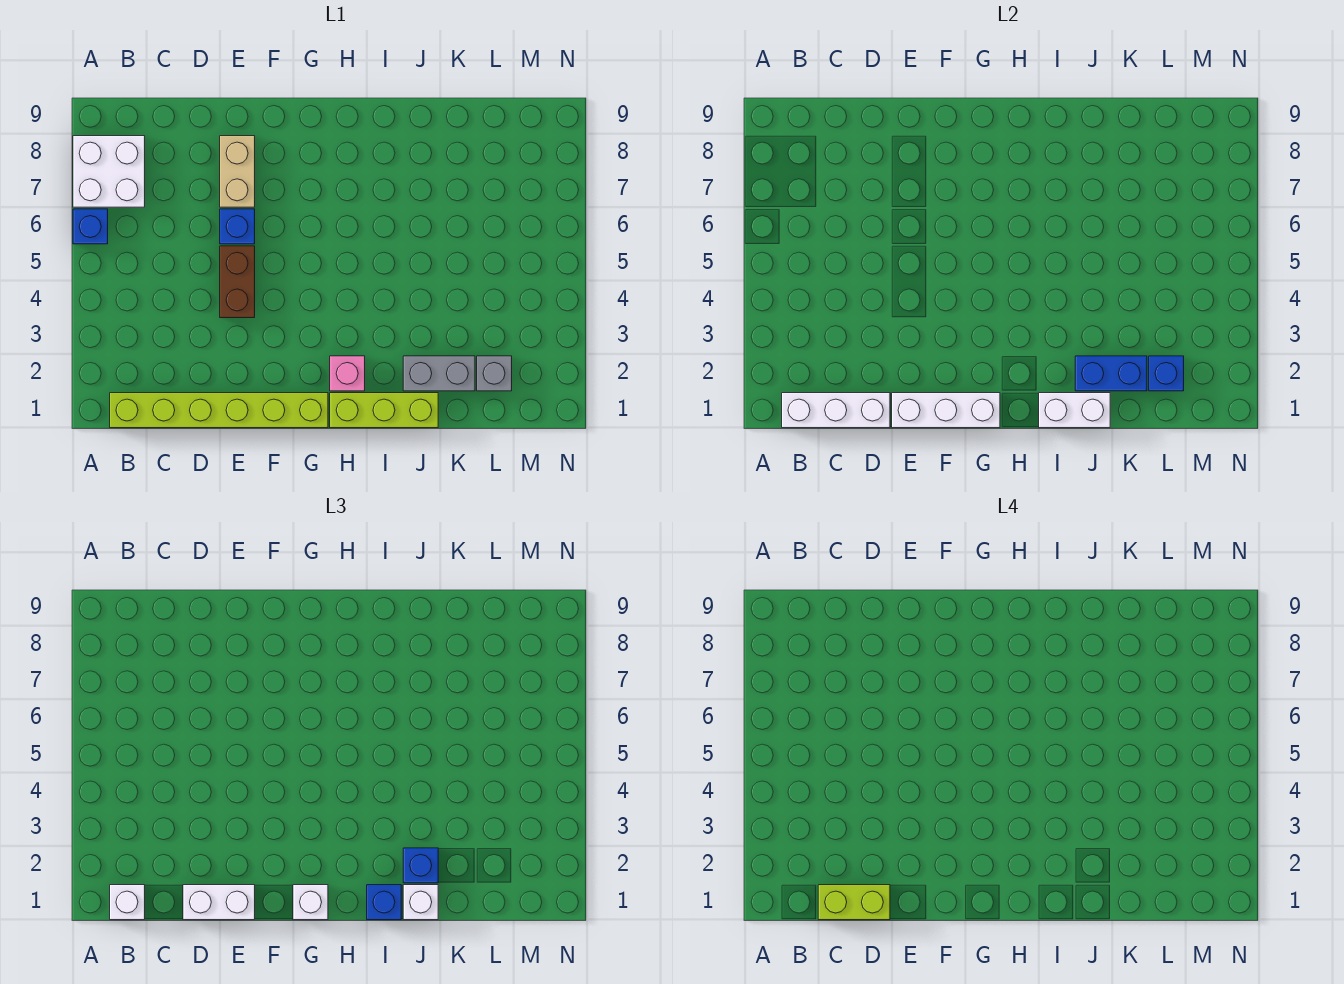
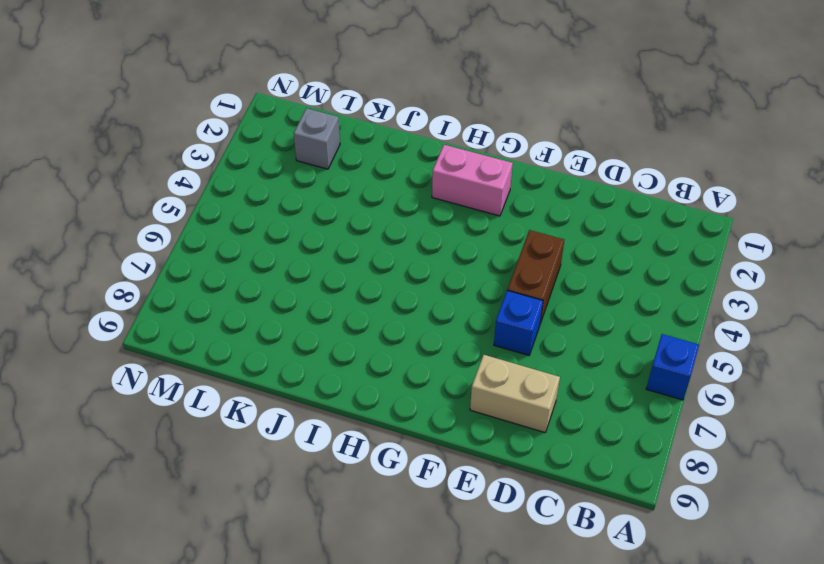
tan brick D8:E8 level 1 -> tan brick E7:E8 level 1
pink brick G2:H2 level 1 -> pink brick H2 level 1
none -> white brick A7:B8 level 1
none -> lime brick B1:G1 level 1
none -> lime brick H1:J1 level 1

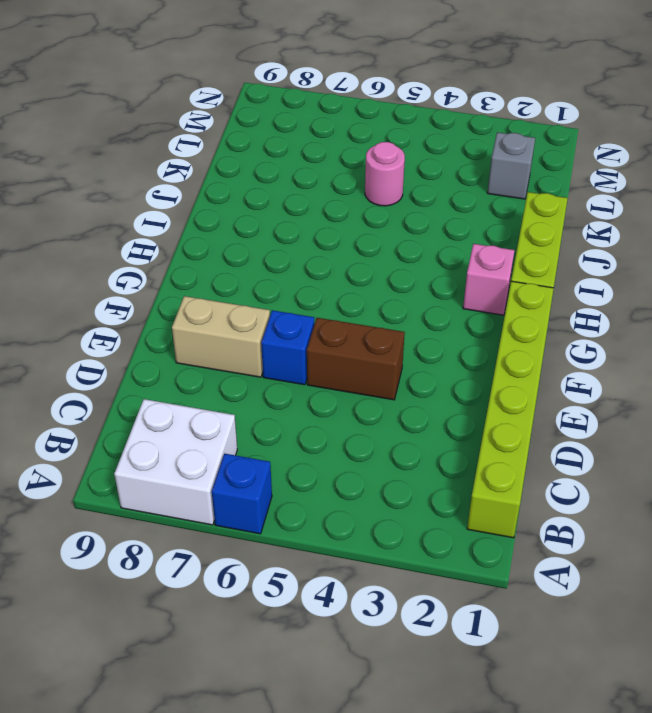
pink round brick K5 level 1 -> none
none -> grey brick J2:K2 level 1
none -> white brick B1:D1 level 2
none -> white brick E1:G1 level 2

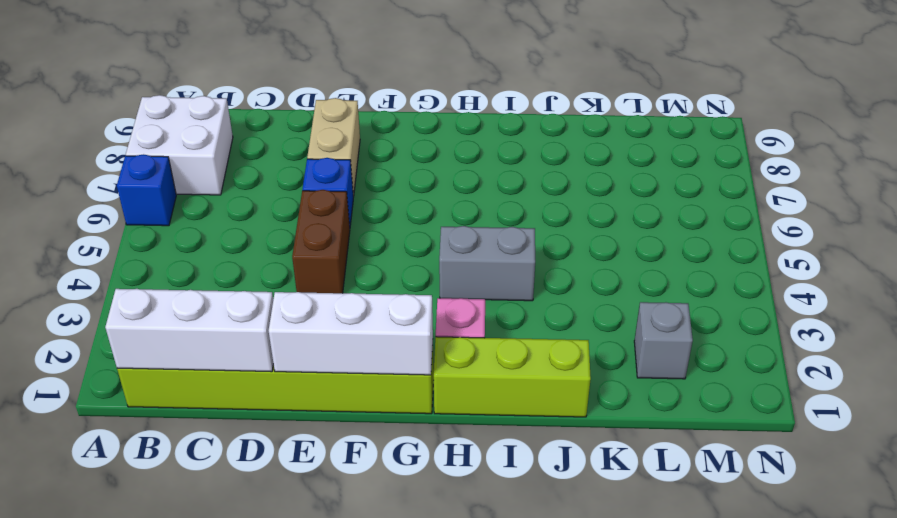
grey brick H4:I4 level 1 -> grey brick J2:K2 level 1
none -> white brick I1:J1 level 2
none -> blue brick J2:K2 level 2
none -> blue brick L2 level 2

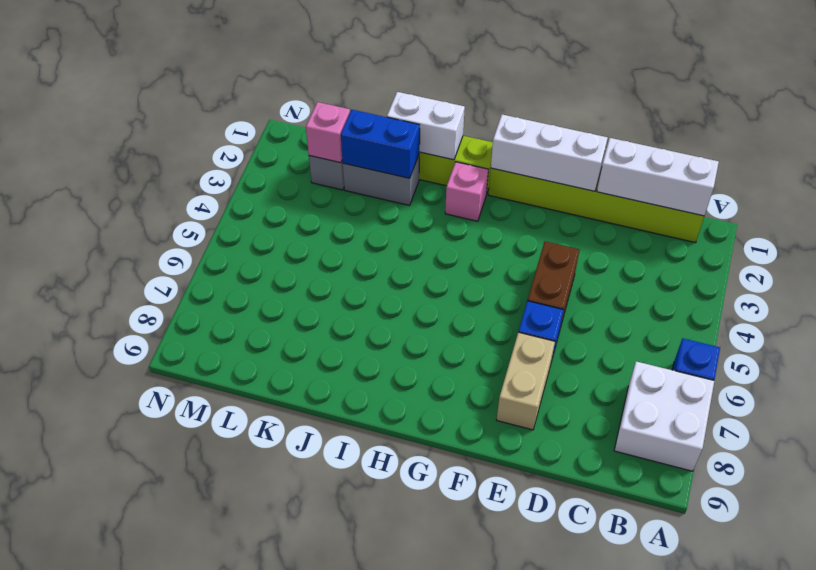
pink brick L2 level 2 -> blue brick L2 level 2
none -> white brick B1 level 3
none -> white brick D1:E1 level 3
none -> white brick G1 level 3

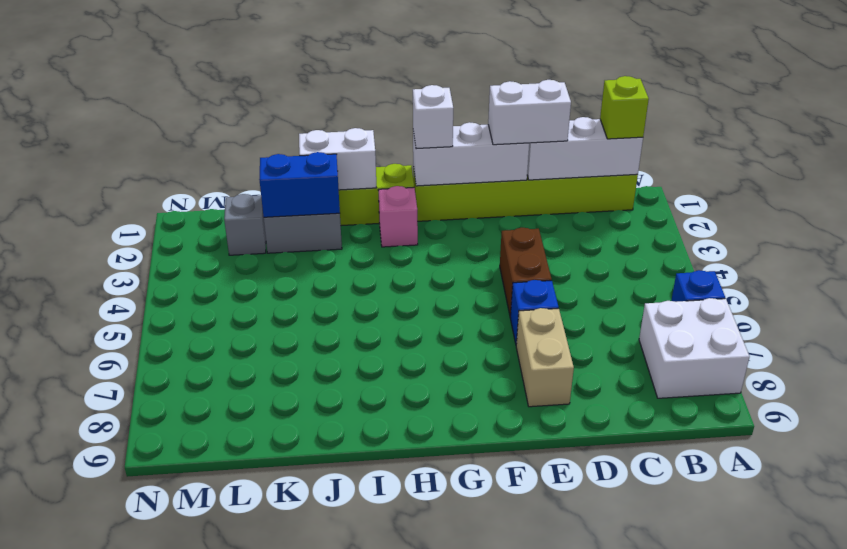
lime brick B1 level 3 -> white brick B1 level 3
none -> blue brick L2 level 2
none -> blue brick I1 level 3
none -> white brick J1 level 3

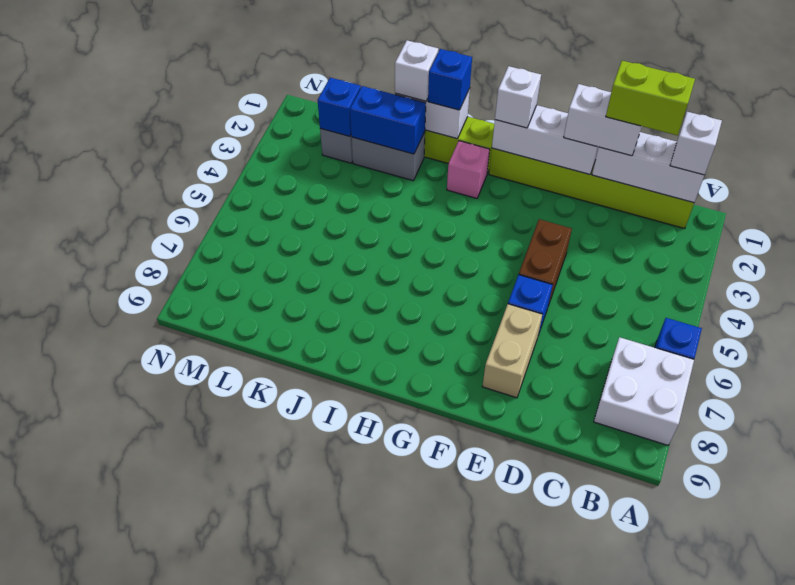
none -> blue brick J2 level 3

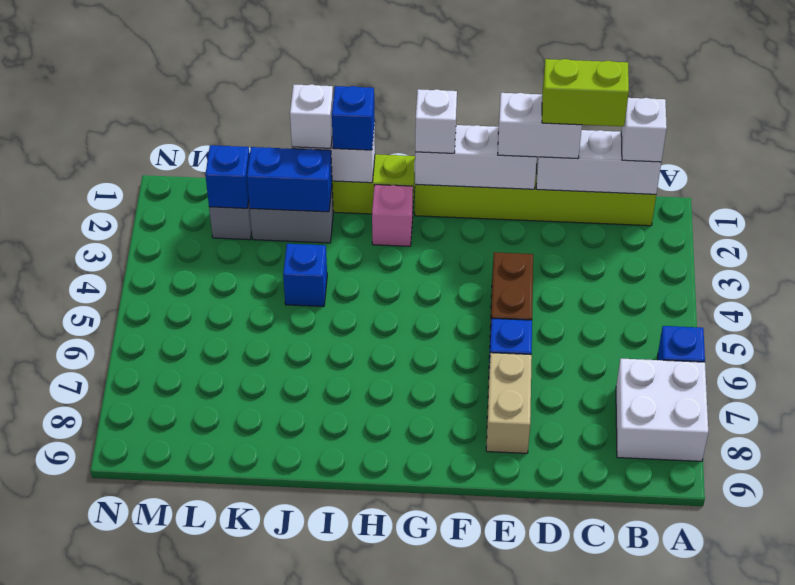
blue brick J4 level 1 -> blue brick J2 level 3

